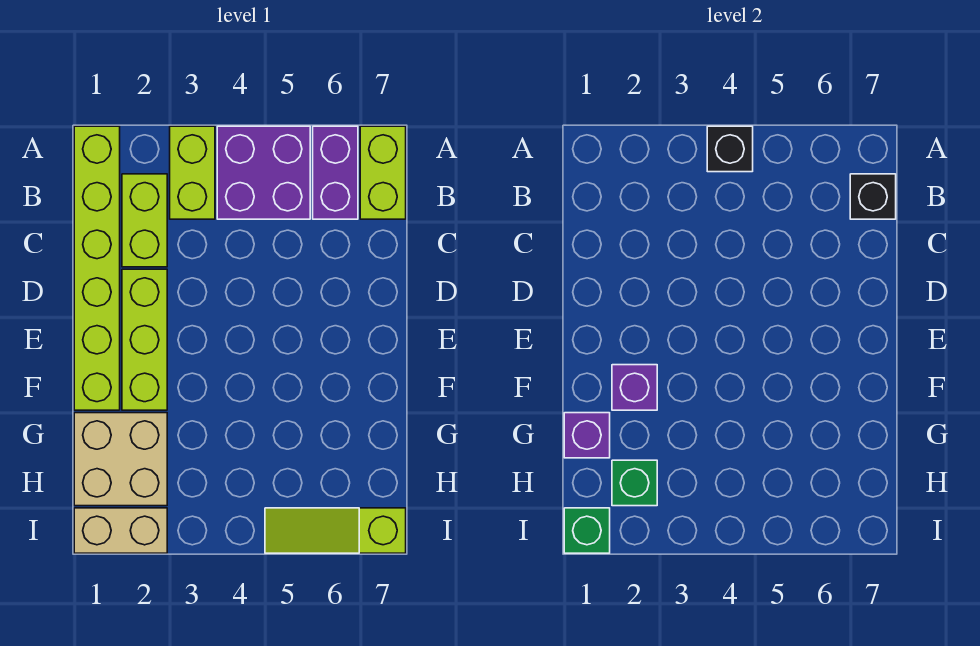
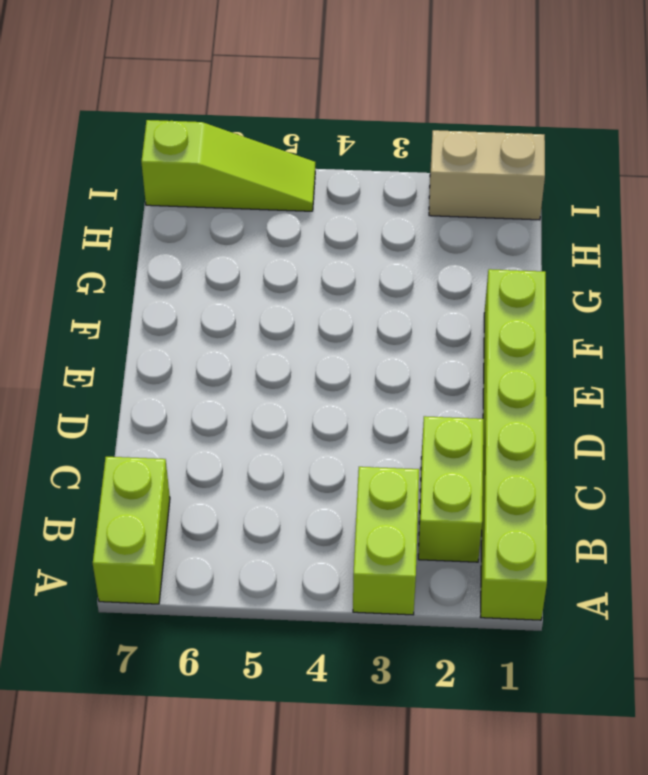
none -> purple brick A4:B5 level 1
none -> purple brick A6:B6 level 1
none -> lime brick D2:F2 level 1

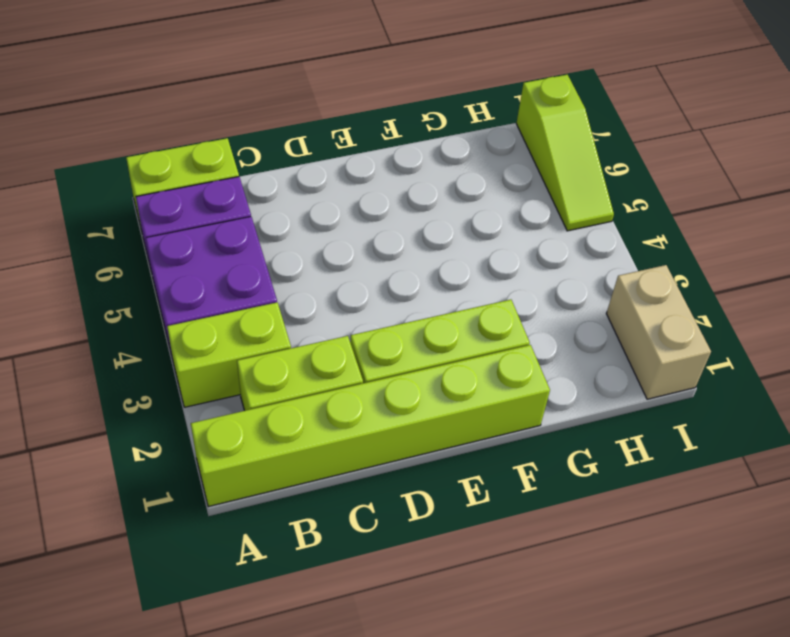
none -> tan brick G1:H2 level 1
none -> black brick A4 level 2
none -> black brick B7 level 2

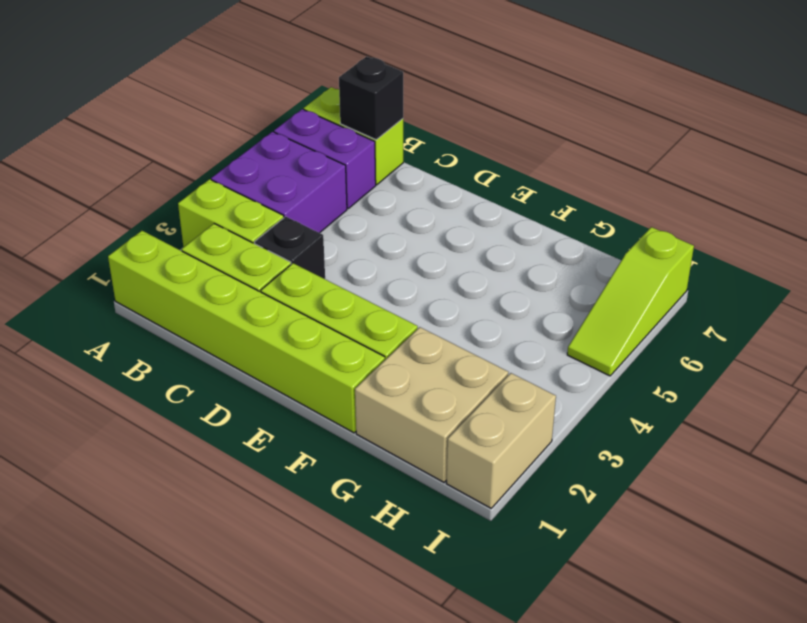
black brick C3 level 1 -> black brick A4 level 2
none -> purple brick F2 level 2
none -> purple brick G1 level 2
none -> green brick H2 level 2

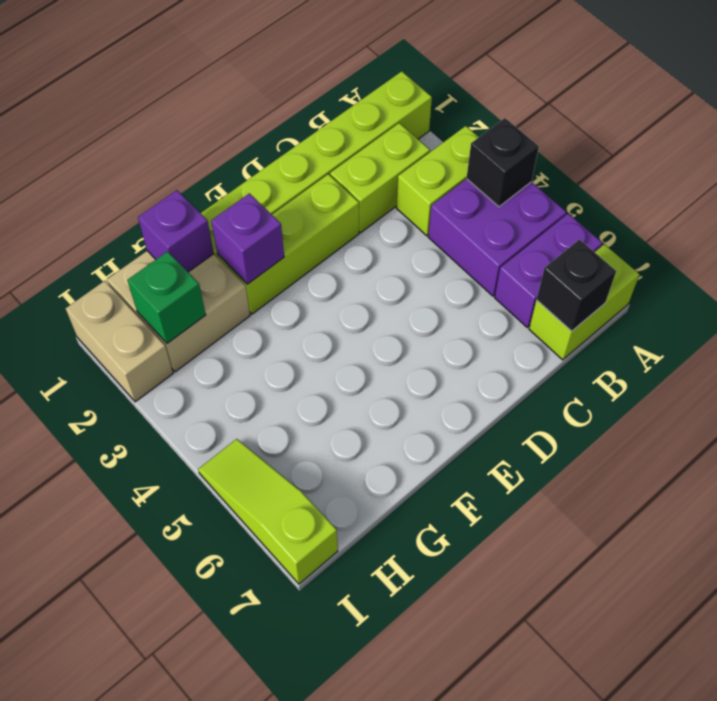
none -> green brick I1 level 2

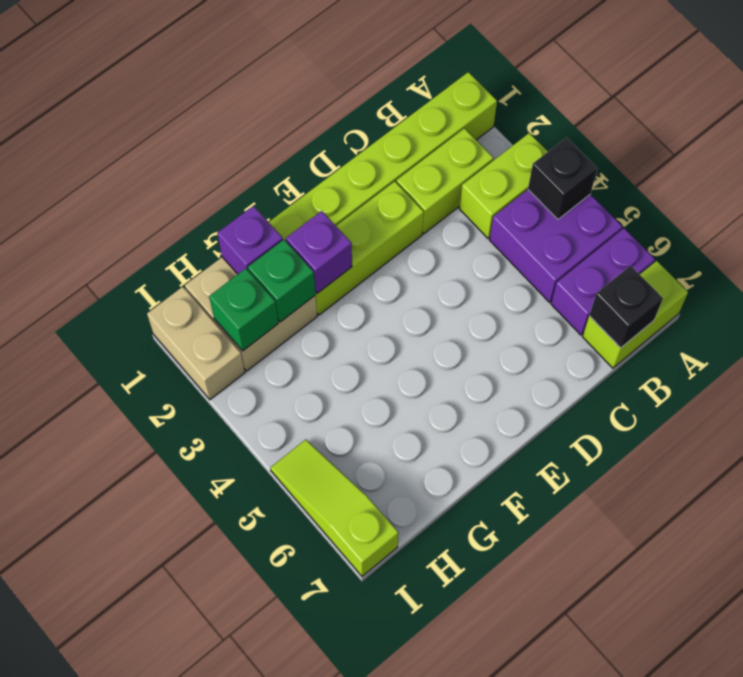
green brick G2 level 2 -> green brick I1 level 2

